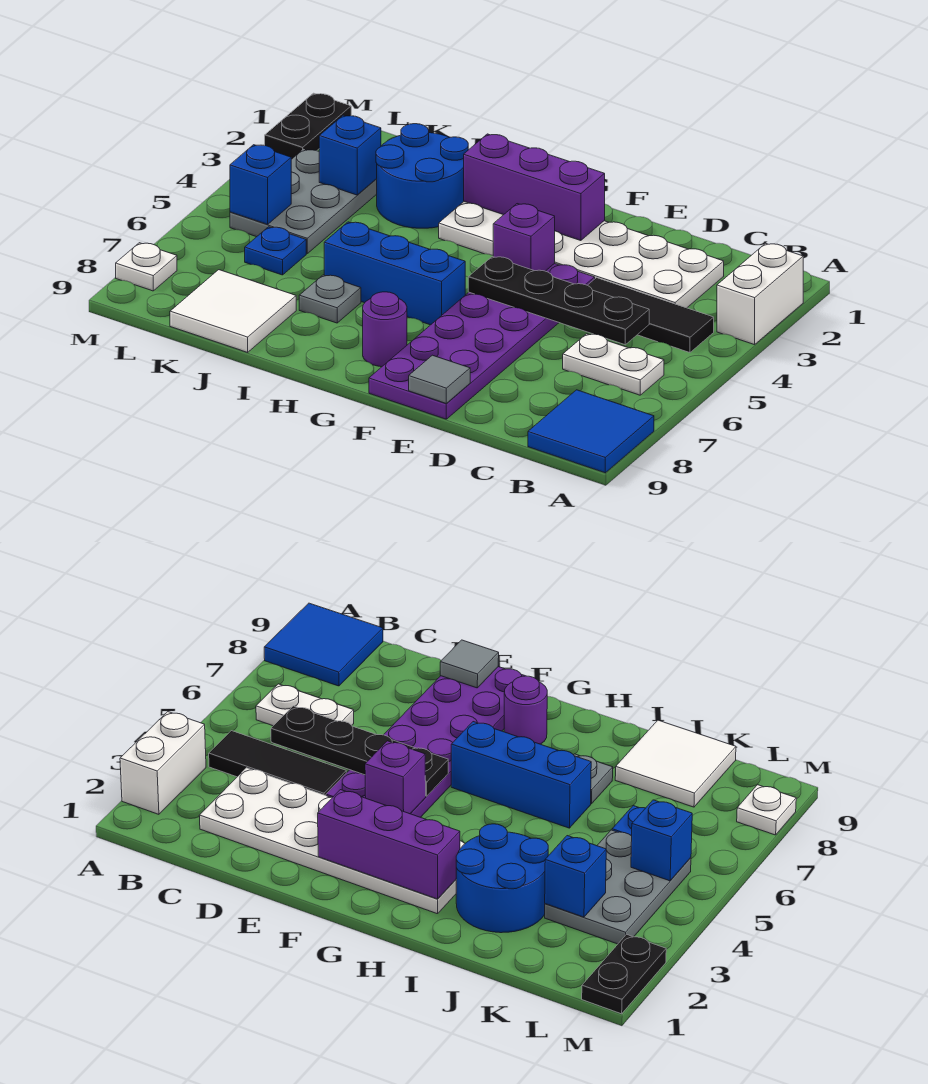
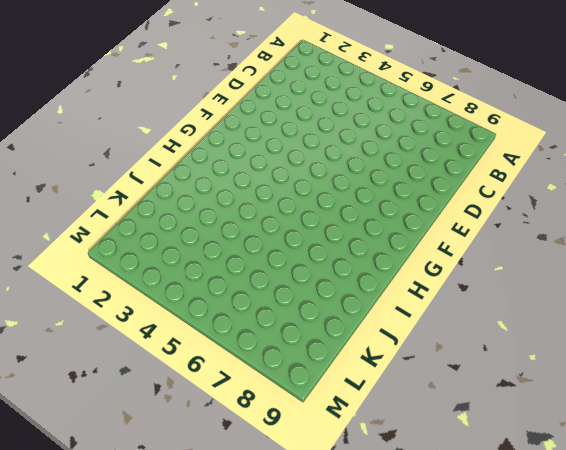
none -> white brick A2:A3 level 1
none -> blue tile A8:B9 level 1
none -> black tile B4:D4 level 1

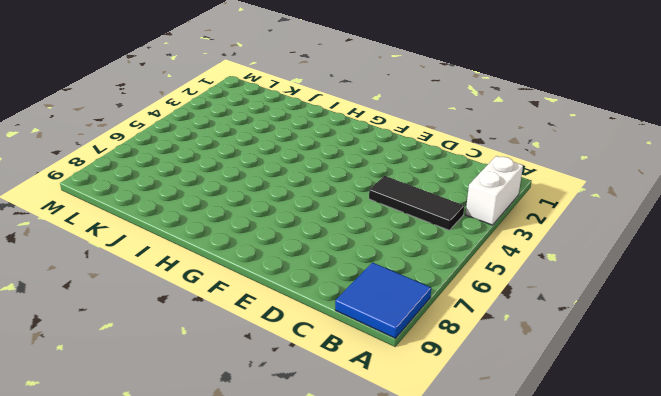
none -> white plate B6:C6 level 1
none -> white plate C2:H3 level 1
none -> purple plate E4:F9 level 1

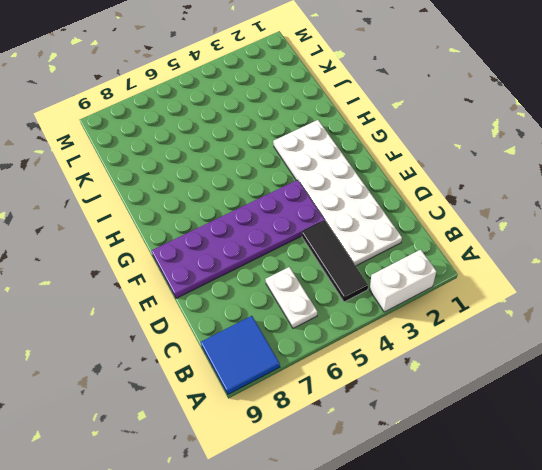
none -> blue brick G6:I6 level 1
none -> purple round brick G8 level 1
none -> blue round brick I2:J3 level 1

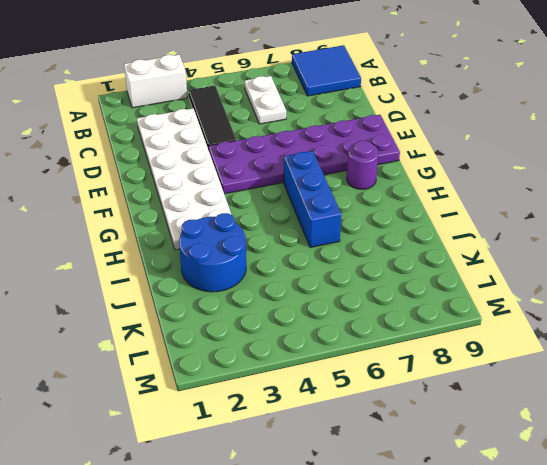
none -> grey plate I7 level 1
none -> white tile J8:K9 level 1
none -> grey plate K3:L5 level 1

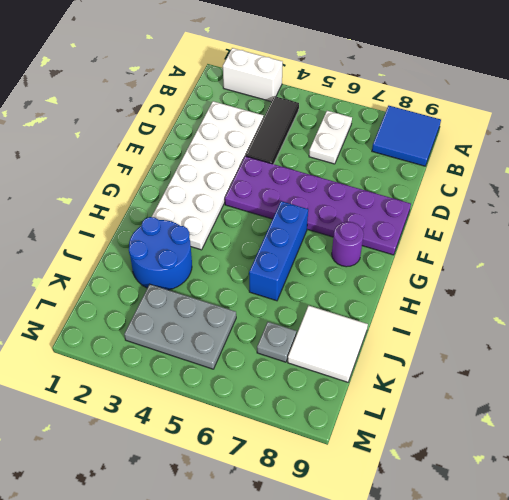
grey plate K7 level 1 -> grey plate I7 level 1
none -> blue plate K6 level 1
none -> black plate M1:M2 level 1
none -> white plate M8 level 1

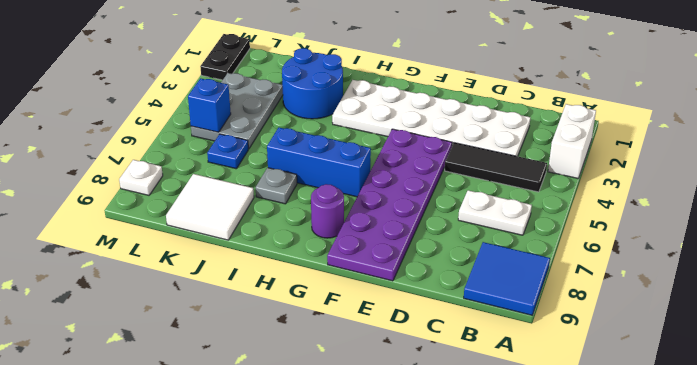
none -> black plate C5:F5 level 2
none -> grey tile E9 level 2
none -> purple brick F2:H2 level 2

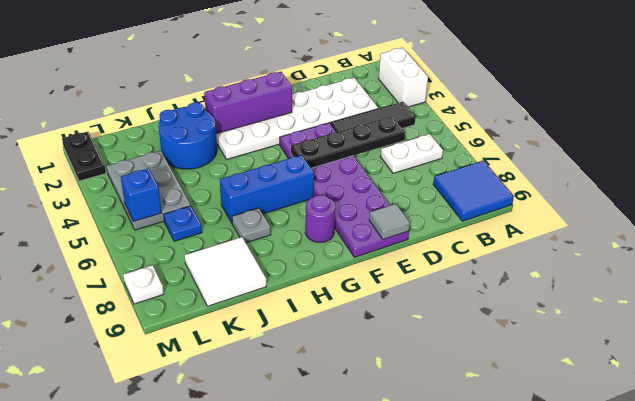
none -> purple brick F4 level 2
none -> blue brick K3 level 2

